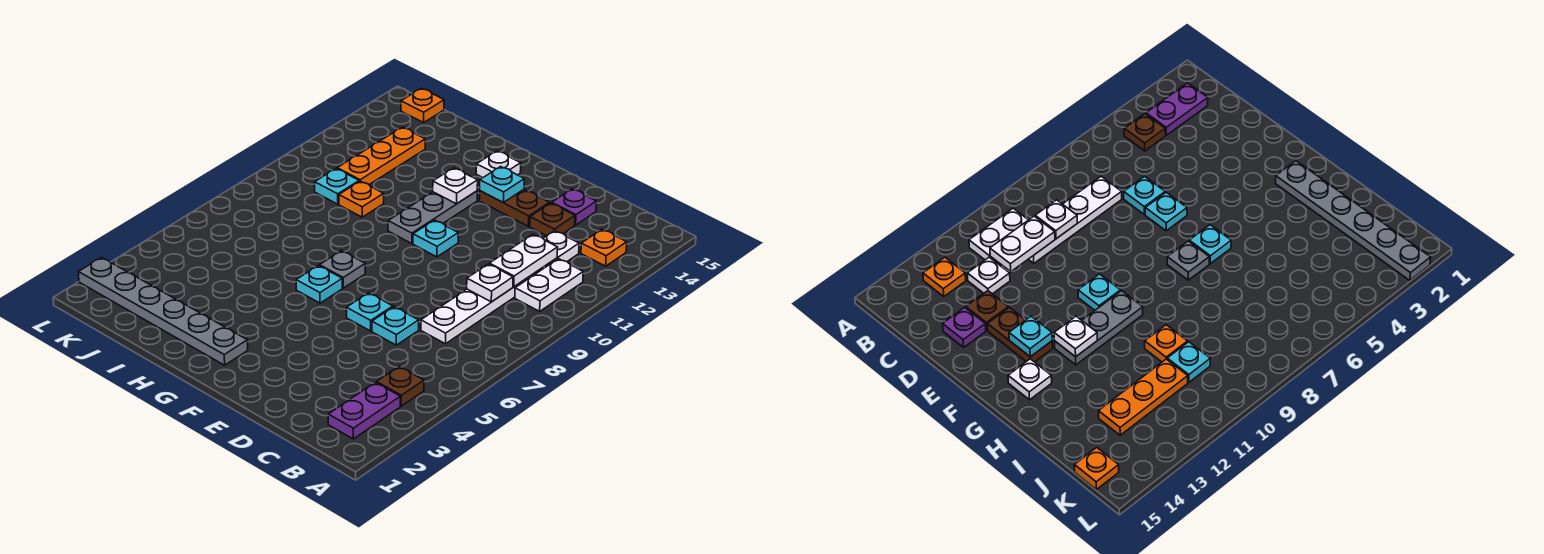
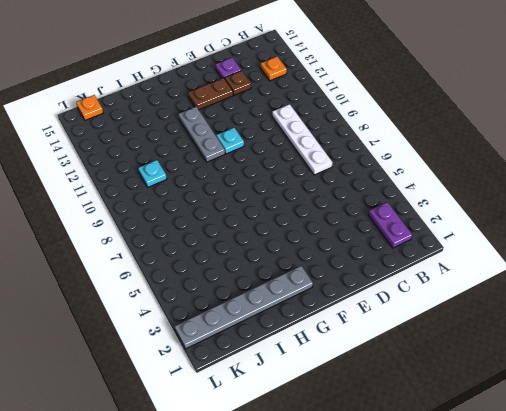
none -> brown plate B4 level 1
none -> white plate B10:B11 level 1
none -> white plate C12 level 1

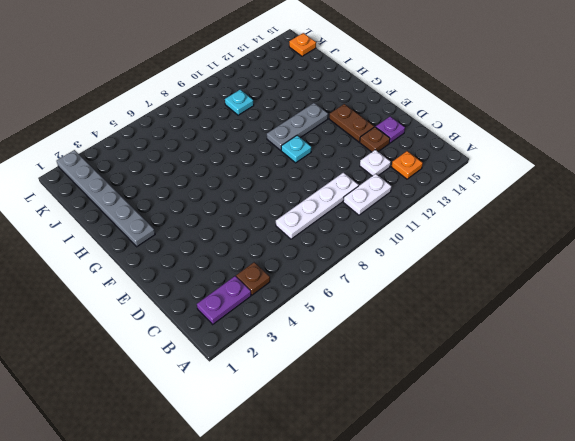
none -> cyan plate D6 level 1
none -> cyan plate E6 level 1
none -> cyan plate G6 level 1

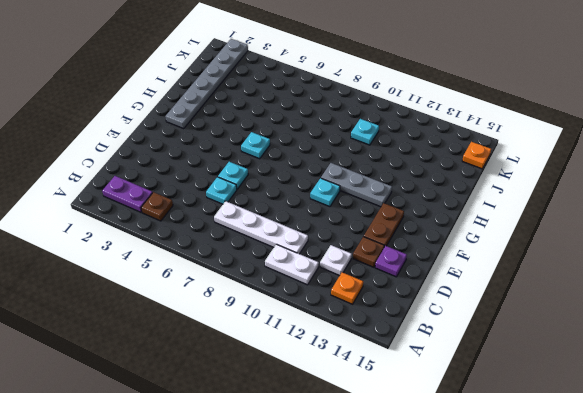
none -> grey plate G7 level 1
none -> white plate G14 level 1
none -> orange plate I10 level 1

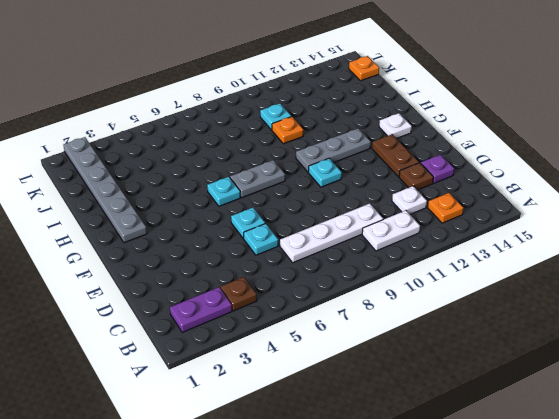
grey plate G7:G8 level 1 -> grey plate G7 level 1
none -> orange plate J11:J13 level 1
none -> white plate C9 level 2
none -> white plate C10:C11 level 2

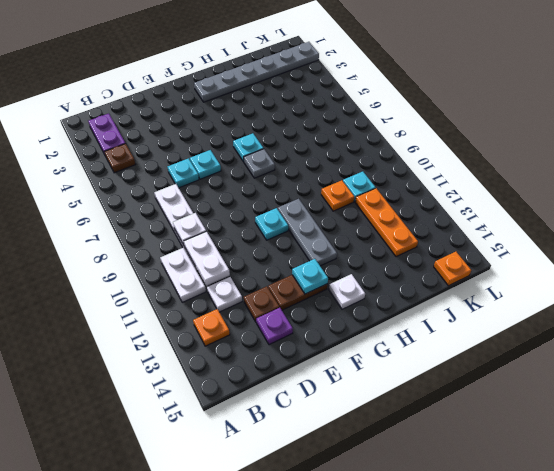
none -> white plate G12 level 2

